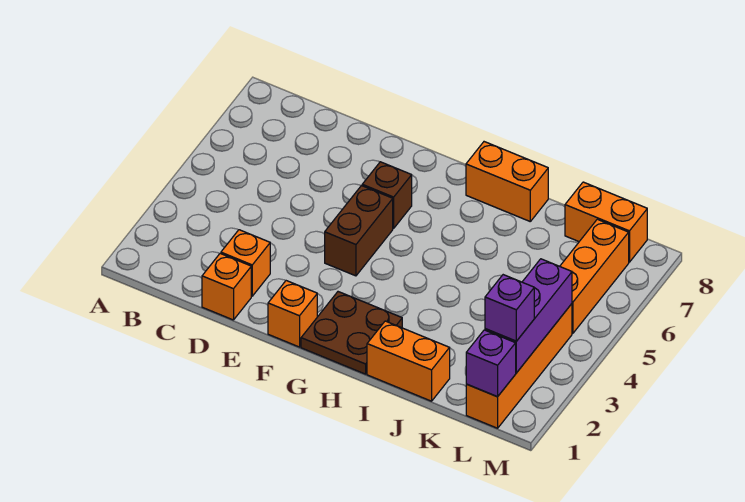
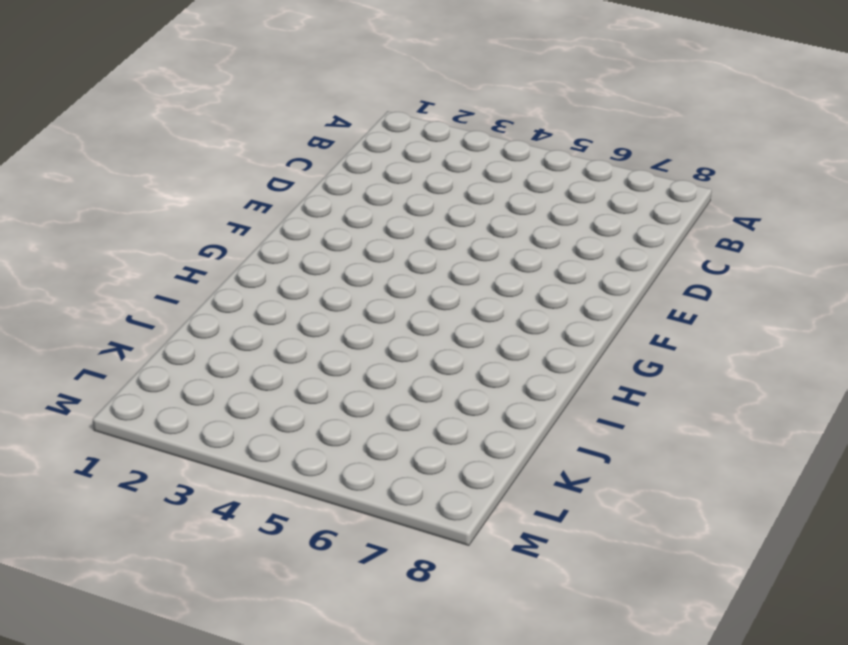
none -> orange brick D1 level 1
none -> orange brick D2 level 1
none -> orange brick F1 level 1

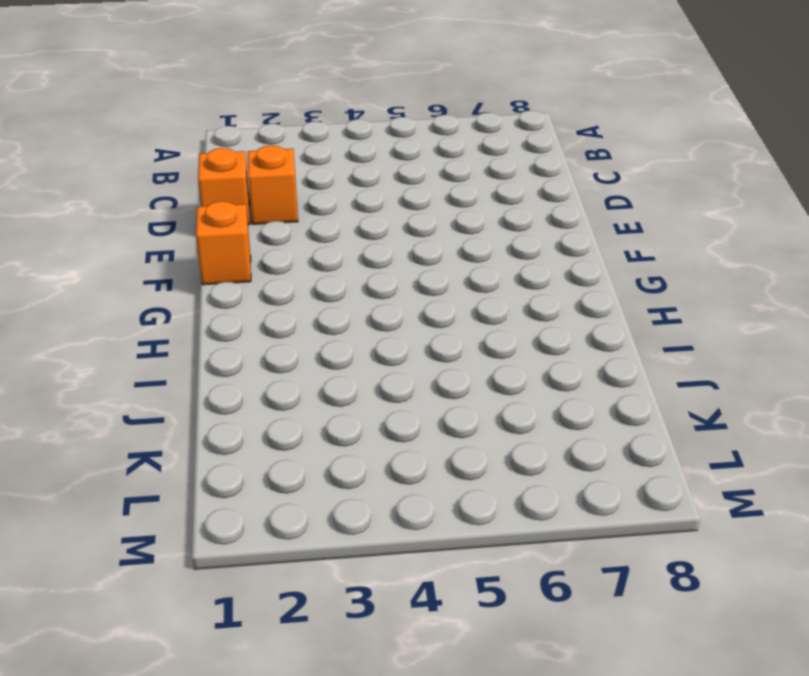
none -> brown brick F4:F5 level 1
none -> brown brick F6 level 1
none -> brown plate G1:H2 level 1

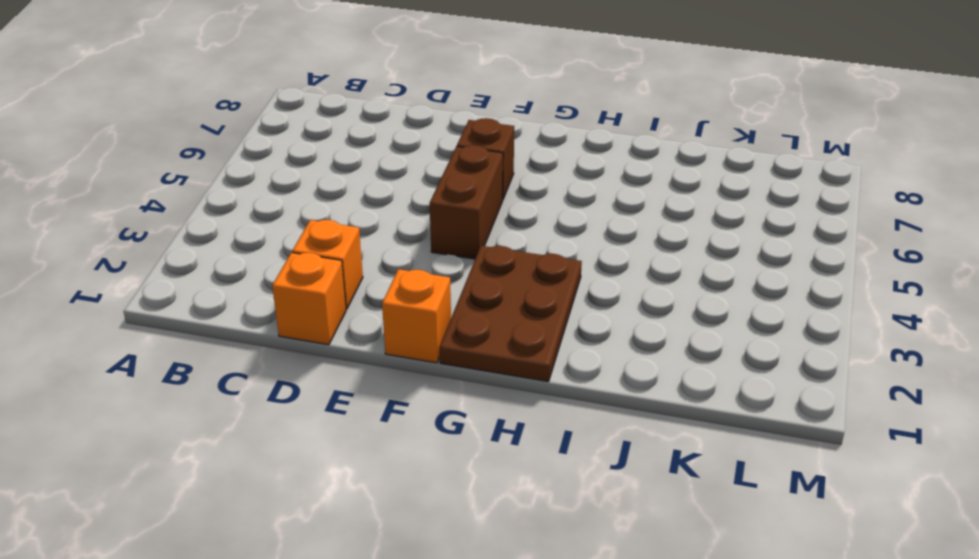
brown plate G1:H3 level 1 -> brown plate G1:H2 level 1
none -> orange brick H8:I8 level 1
none -> orange brick I1:J1 level 1
none -> orange brick K8:L8 level 1

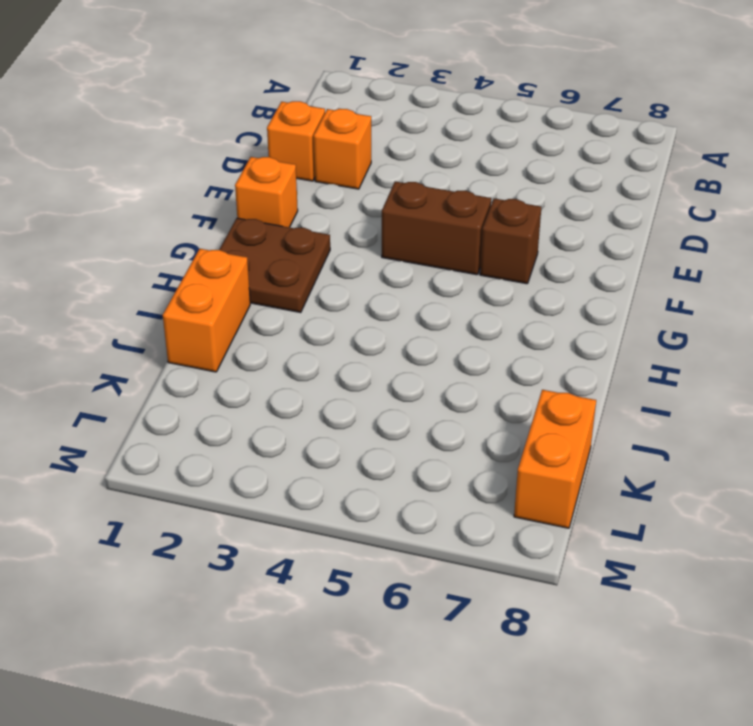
none -> orange brick H8:I8 level 1
none -> orange brick L1:L4 level 1
none -> orange brick L5:L7 level 1

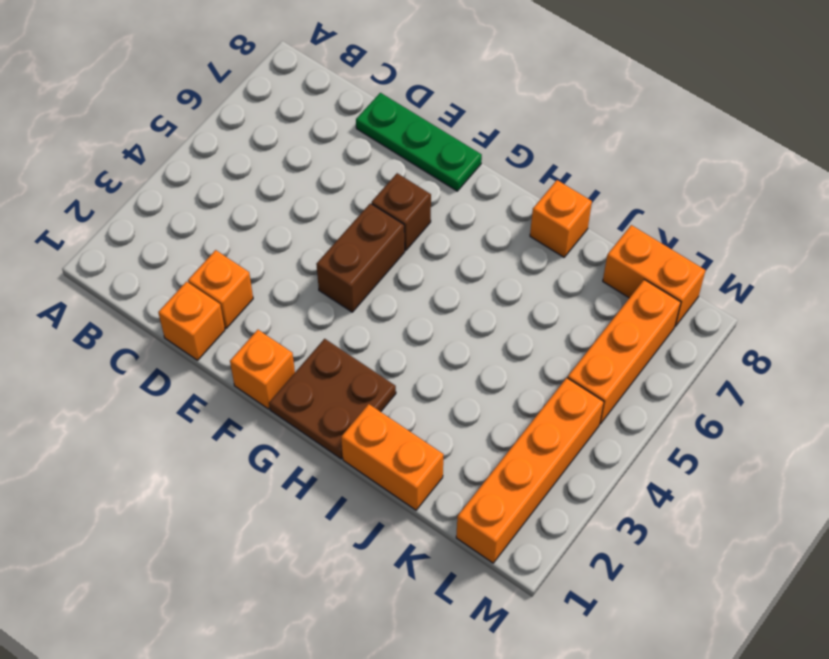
green plate D8:F8 level 1 -> none
orange brick I8 level 1 -> orange brick H8:I8 level 1
none -> purple brick L1 level 2
none -> purple brick L2:L4 level 2
none -> purple brick L2 level 3

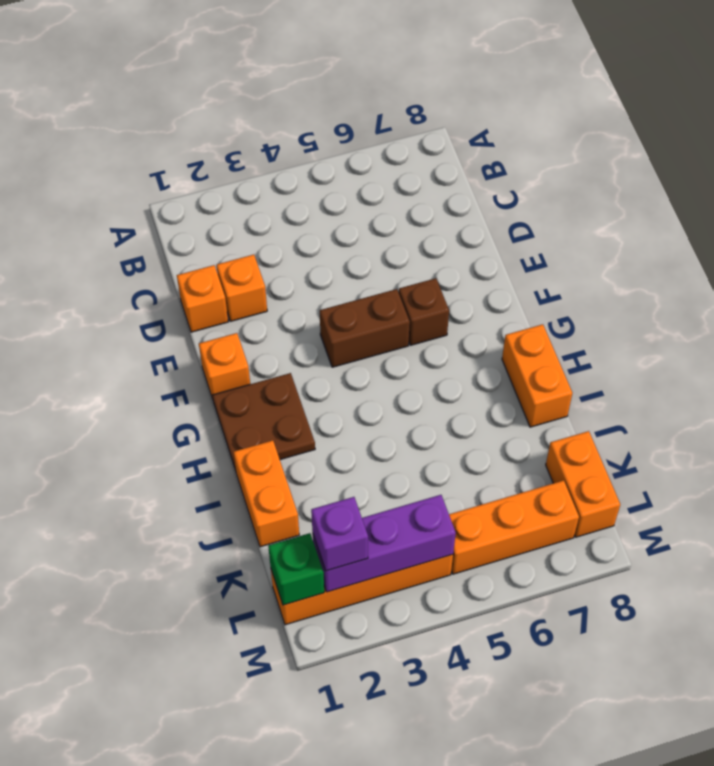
green brick L1 level 2 -> purple brick L1 level 2

